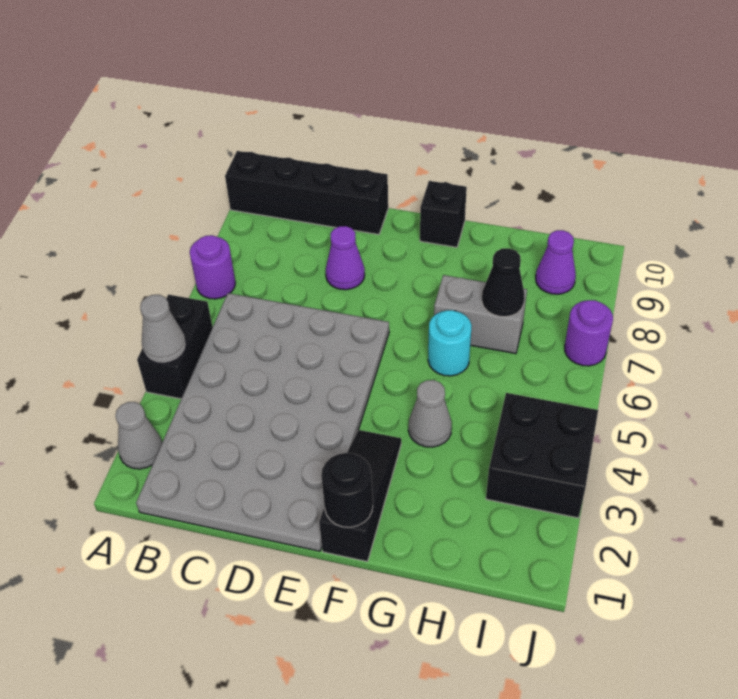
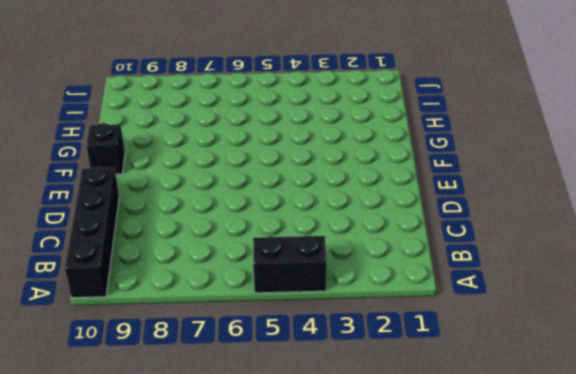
none -> grey cone A2 level 1
none -> purple round brick A7 level 1
none -> grey plate B1:E6 level 1

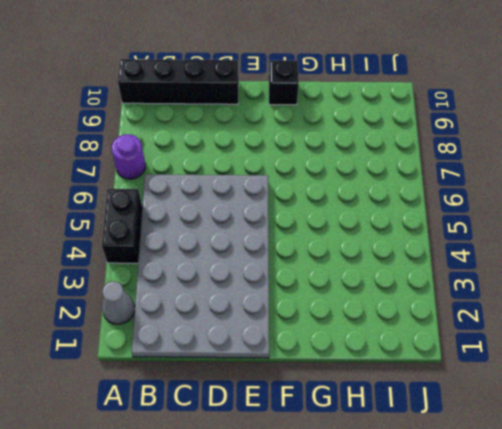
none -> purple cone D8 level 1
none -> black slope F1:F3 level 1 top 1
none -> grey cone G4 level 1

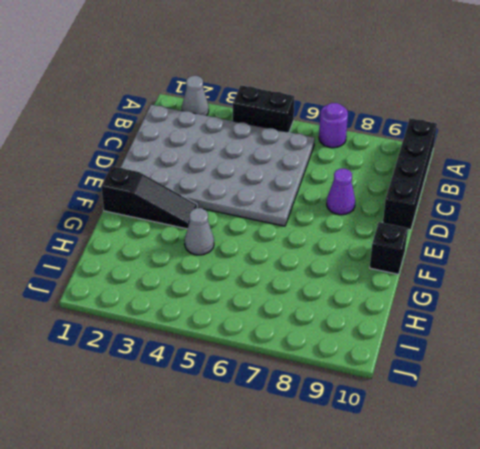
none -> cyan round brick G6 level 1
none -> grey brick G7:H7 level 1
none -> black brick I3:J4 level 1

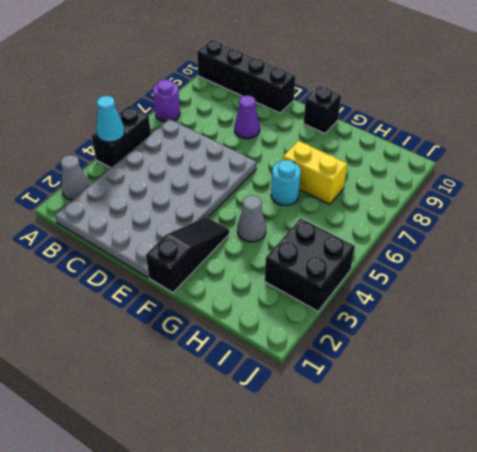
cyan cone A4 level 2 -> grey cone A4 level 2
yellow brick G7:H7 level 1 -> grey brick G7:H7 level 1
none -> purple cone I9 level 1
none -> purple round brick J7 level 1
none -> black round brick F1 level 2

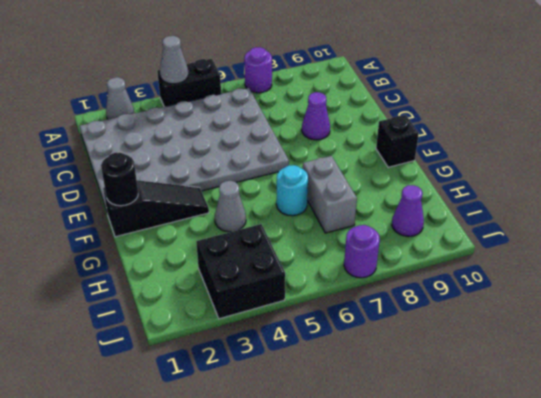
none -> black brick A10:D10 level 1
none -> black cone H7 level 2

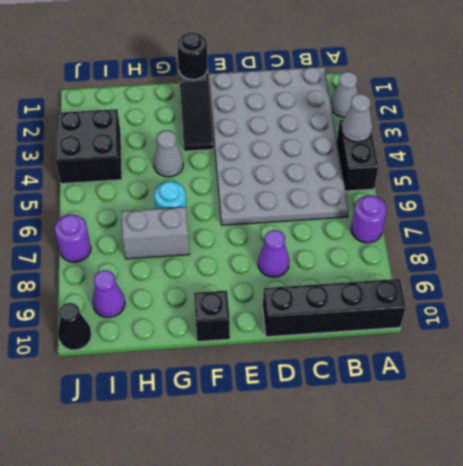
black cone J10 level 1 -> black cone H7 level 2

